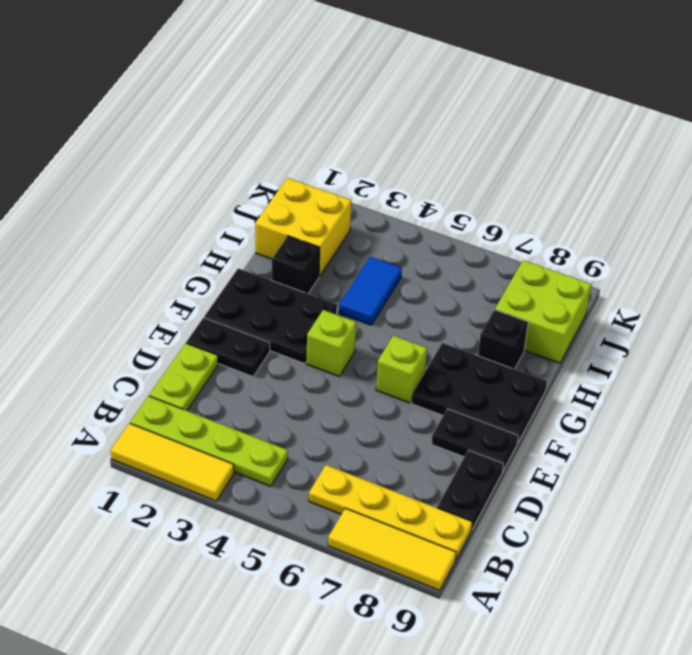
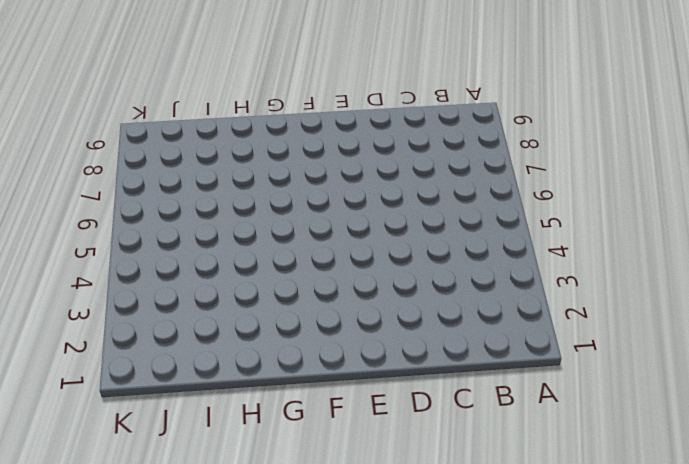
none -> yellow tile A1:A3 level 1
none -> yellow tile A7:A9 level 1
none -> lime plate B1:B4 level 1

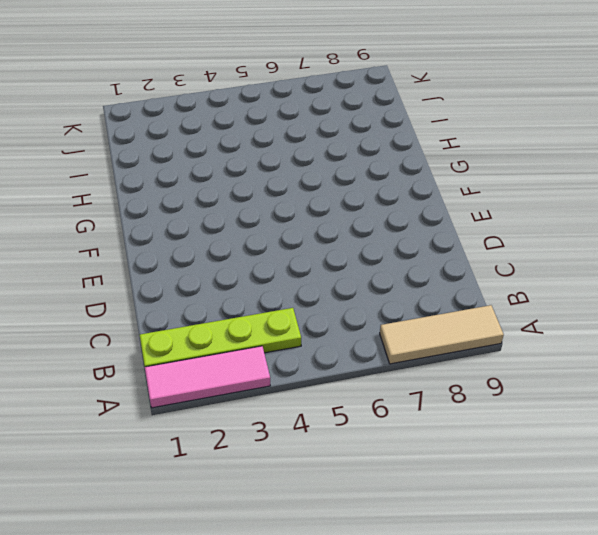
pink tile A1:A3 level 1 -> yellow tile A1:A3 level 1
tan tile A7:A9 level 1 -> yellow tile A7:A9 level 1
none -> yellow plate B6:B9 level 1
none -> lime plate C1:D1 level 1
none -> black plate C9:D9 level 1

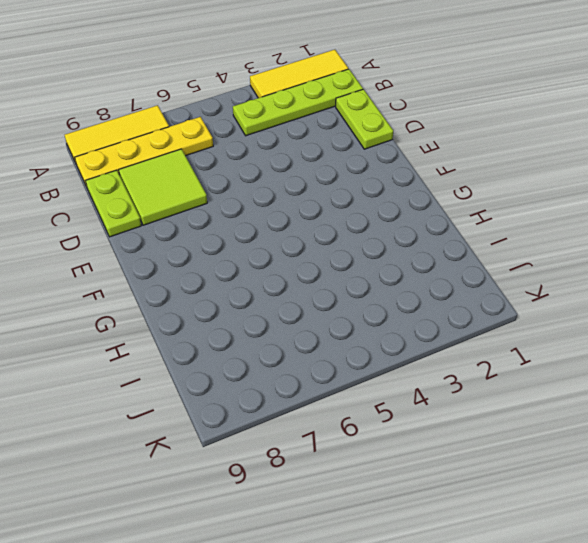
lime tile C7:D8 level 1 -> none
lime plate C9:D9 level 1 -> black plate C9:D9 level 1
none -> black plate E1:E2 level 1
none -> black plate E8:E9 level 1
none -> black plate F1:G3 level 1

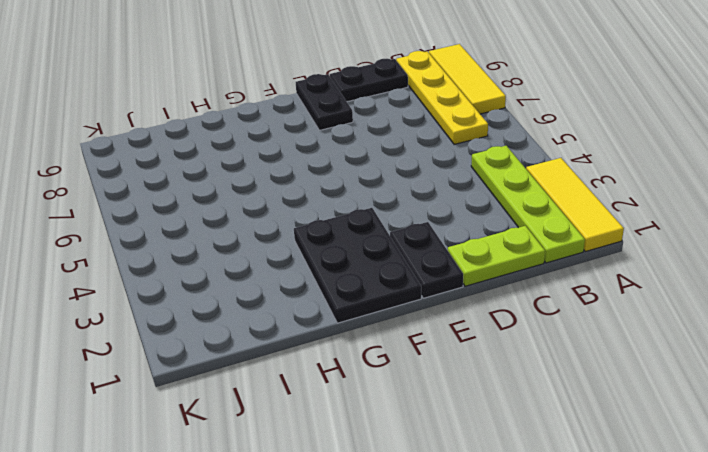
none -> lime brick F4 level 1
none -> lime brick F6 level 1
none -> black plate F7:G9 level 1

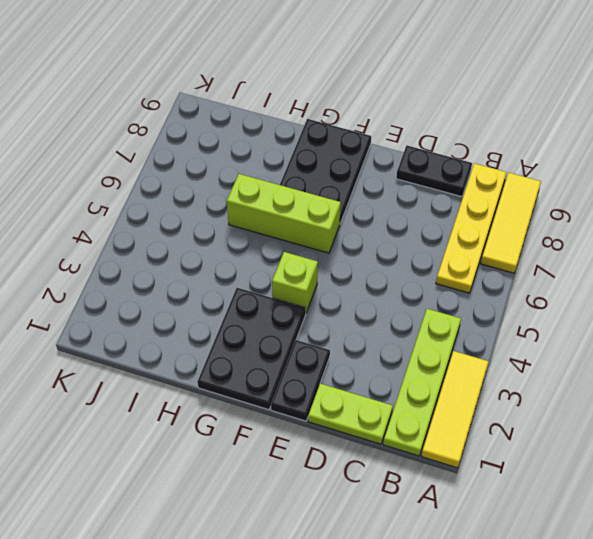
lime brick F6:H6 level 1 -> lime brick F6 level 1
none -> black plate E8:E9 level 1
none -> black brick H2 level 1
none -> blue tile H4:I4 level 1

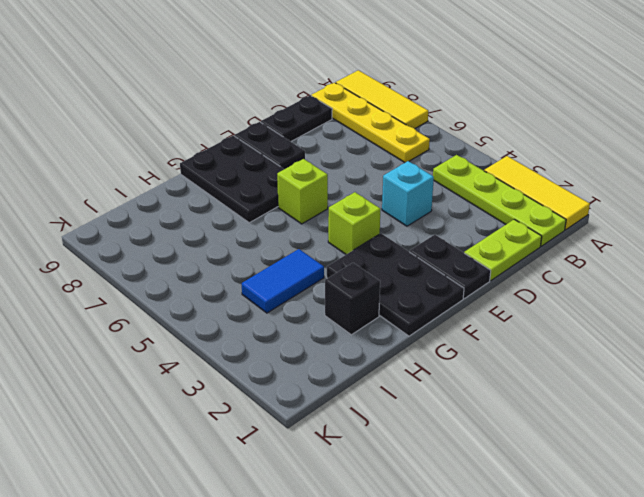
cyan brick D4 level 1 -> none
none -> black brick H8 level 1
none -> yellow brick I1:J2 level 1
none -> lime brick I8:J9 level 1

